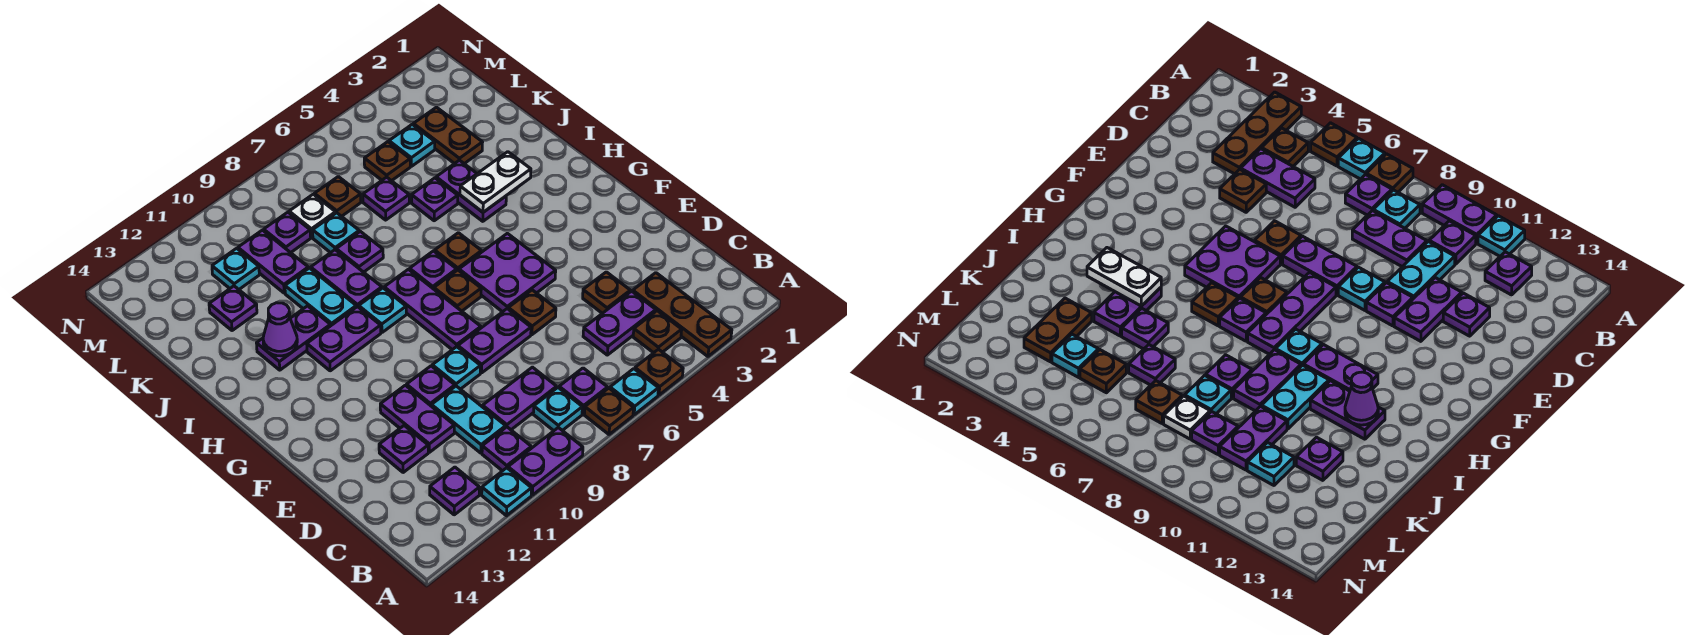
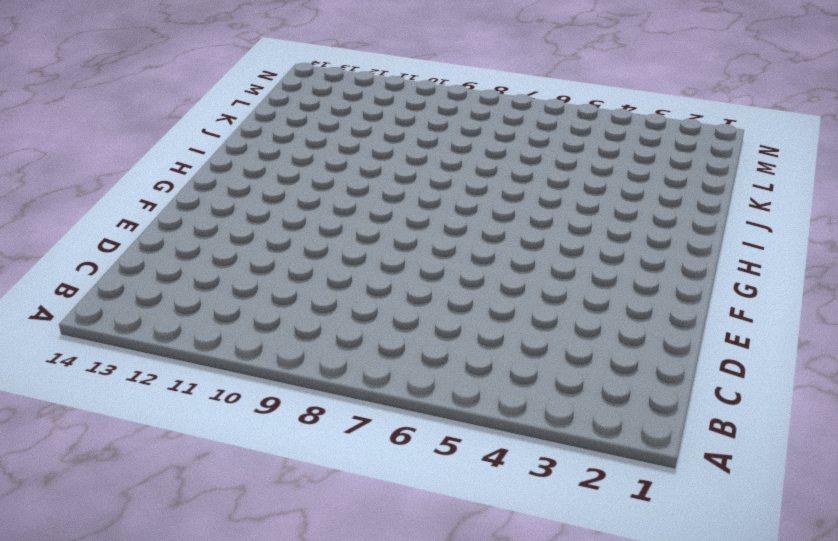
none -> brown plate A3:C3 level 1
none -> brown plate A5 level 1
none -> cyan plate A6 level 1
none -> brown plate A7 level 1

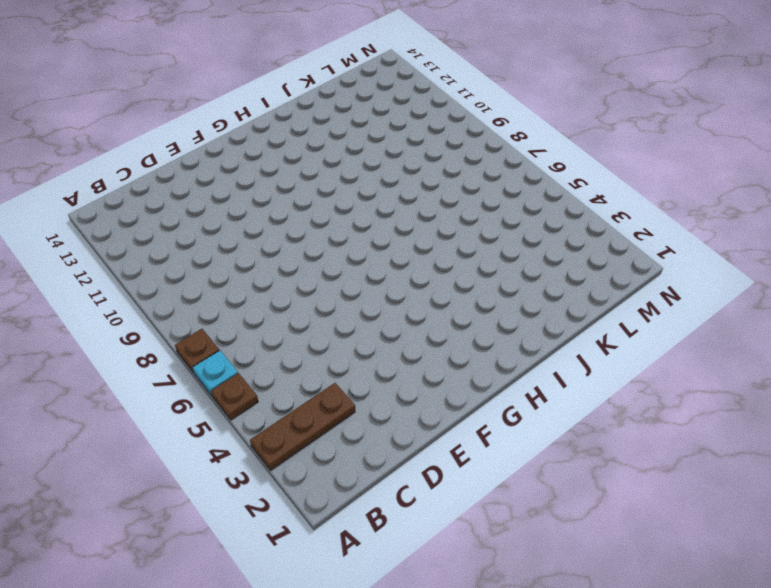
none -> purple plate A9:A10 level 1
none -> cyan plate A11 level 1
none -> brown plate B4 level 1
none -> purple plate B7 level 1

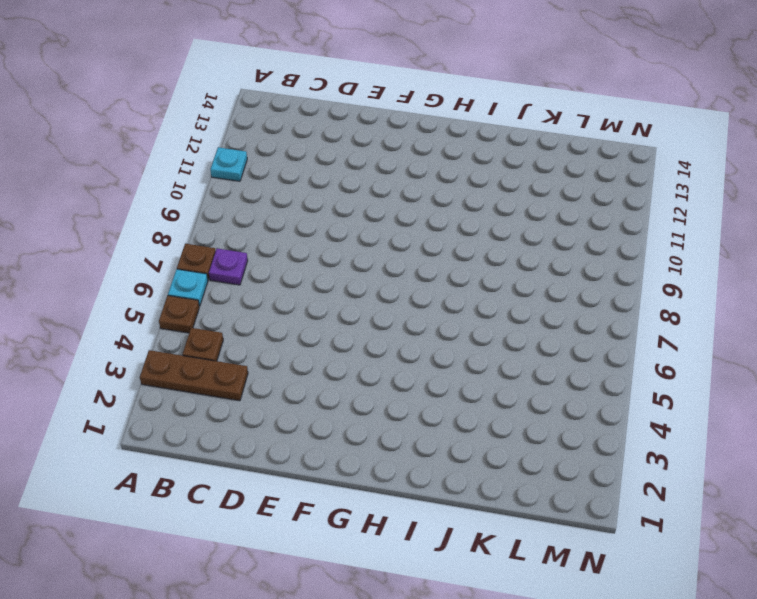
none -> purple plate A9:A10 level 1
none -> cyan plate B8 level 1
none -> purple plate B10 level 1
none -> purple plate B12 level 1

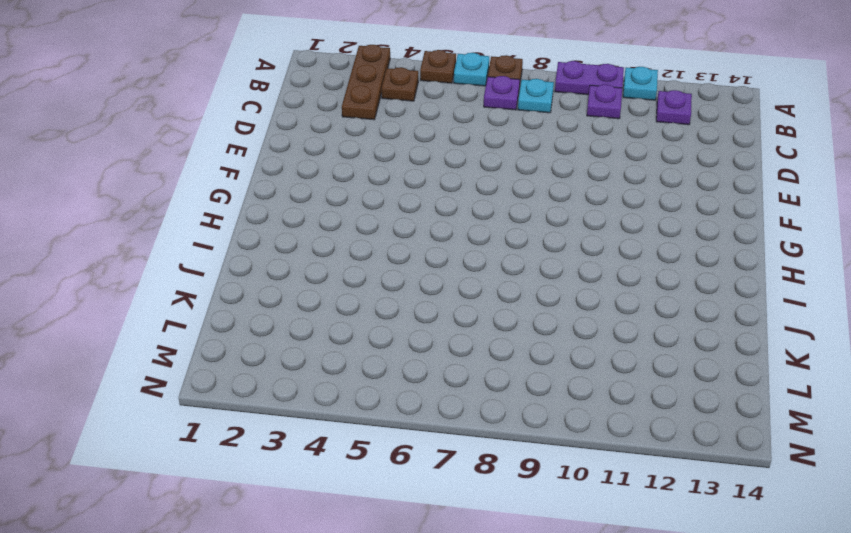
none -> purple plate C4:C5 level 1
none -> purple plate C8:C9 level 1
none -> cyan plate C10:D10 level 1
none -> brown plate D4 level 1

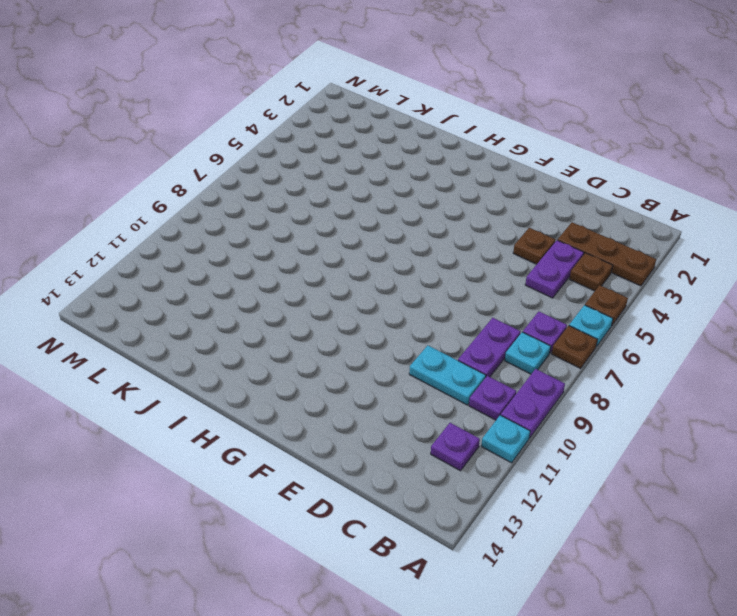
none -> purple plate D11:E11 level 1
none -> purple plate D12 level 1
none -> brown plate E6 level 1
none -> purple plate E7:E8 level 1

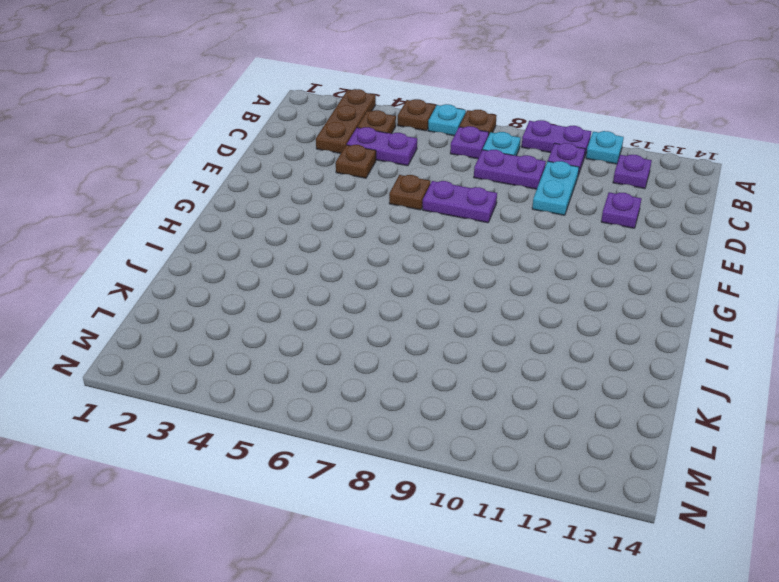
none -> purple plate D11:E11 level 1
none -> cyan plate E9 level 1
none -> purple plate E10 level 1
none -> purple plate F5:G6 level 1

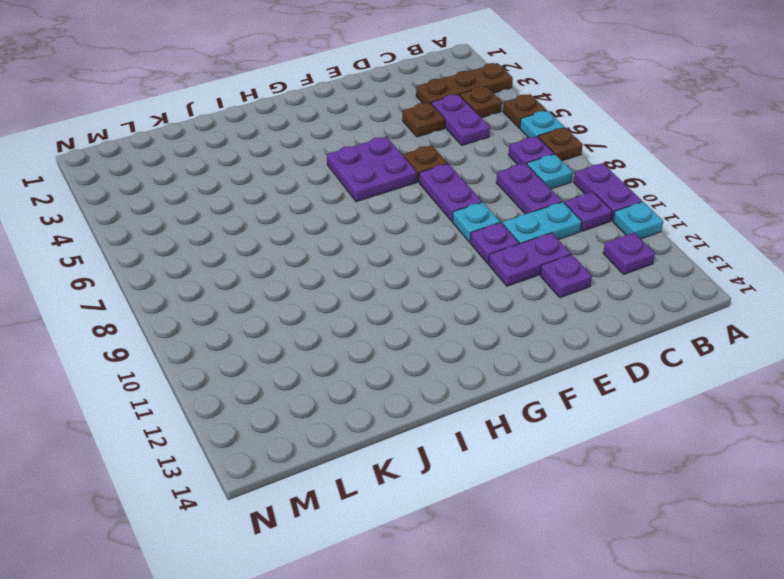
none -> purple plate F8:H8 level 1
none -> brown plate G7 level 1
none -> brown plate H6 level 1
none -> purple plate H7 level 1

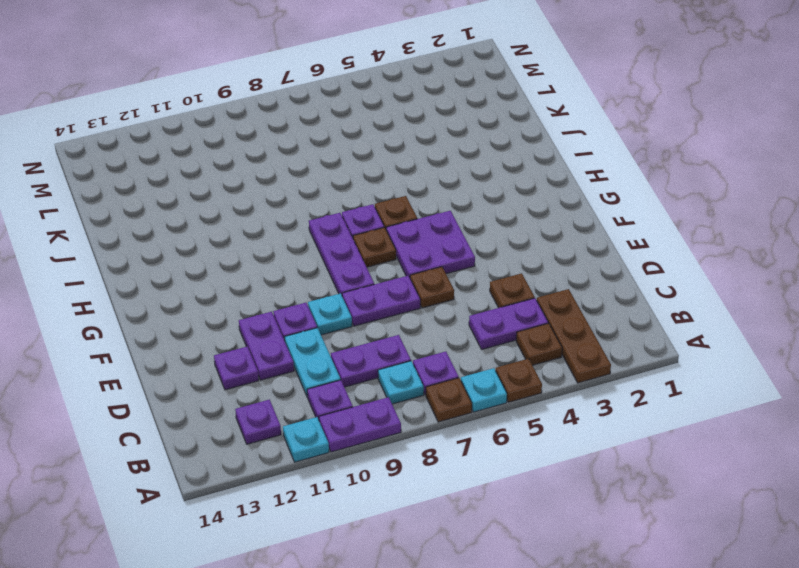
none -> cyan plate H9 level 1
none -> purple plate H10:H11 level 1
none -> purple plate I4:J4 level 1
none -> purple plate I9:J9 level 1

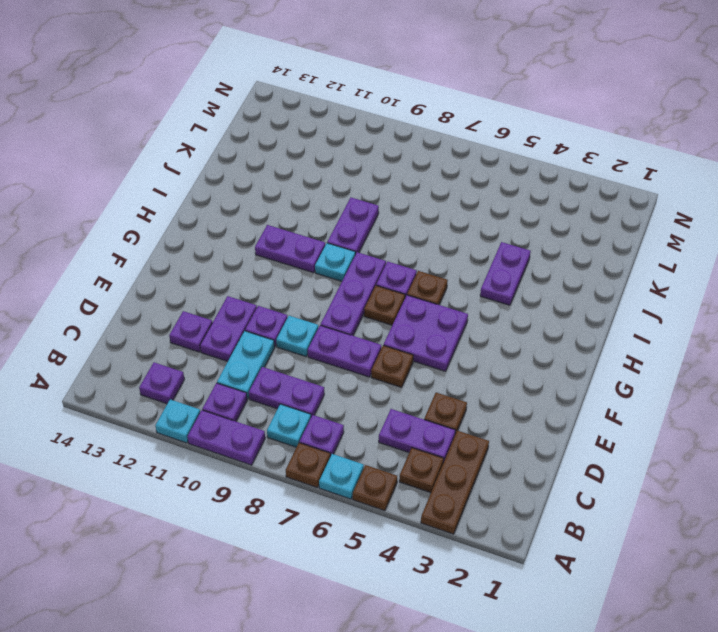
none -> cyan plate I10:J10 level 1
none -> purple plate I11:I12 level 1
none -> purple plate J5 level 1
none -> purple plate J8 level 1

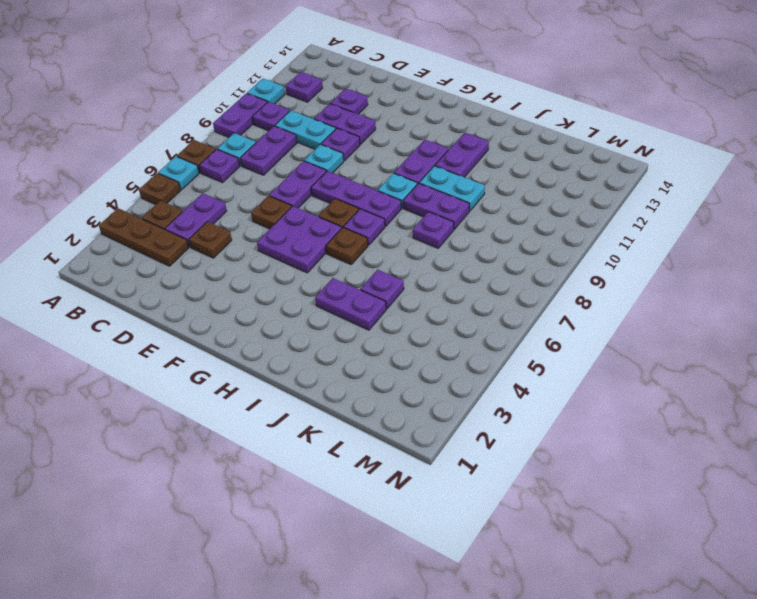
none -> brown plate K3:L3 level 1
none -> purple plate K6 level 1
none -> cyan plate K8 level 1
none -> purple plate K10:L10 level 1

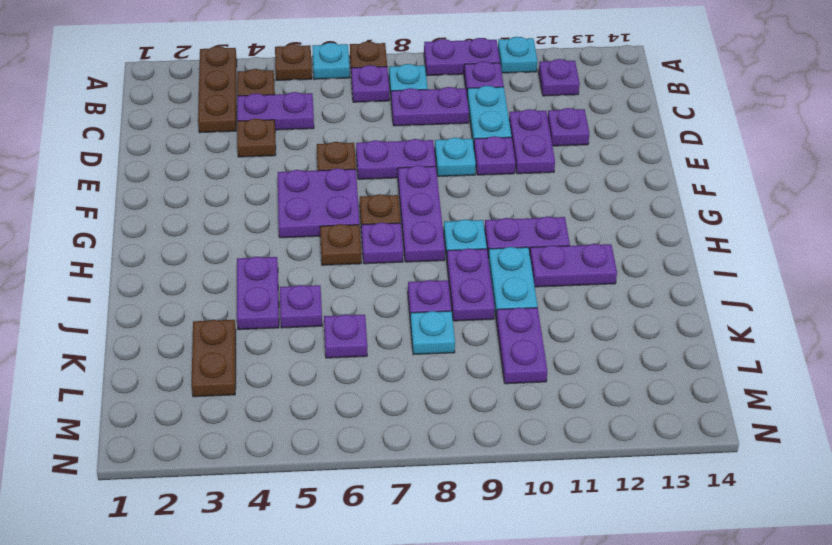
none -> purple plate K12 level 1
none -> cyan plate L4 level 1
none -> brown plate L5 level 1
none -> brown plate L7 level 1

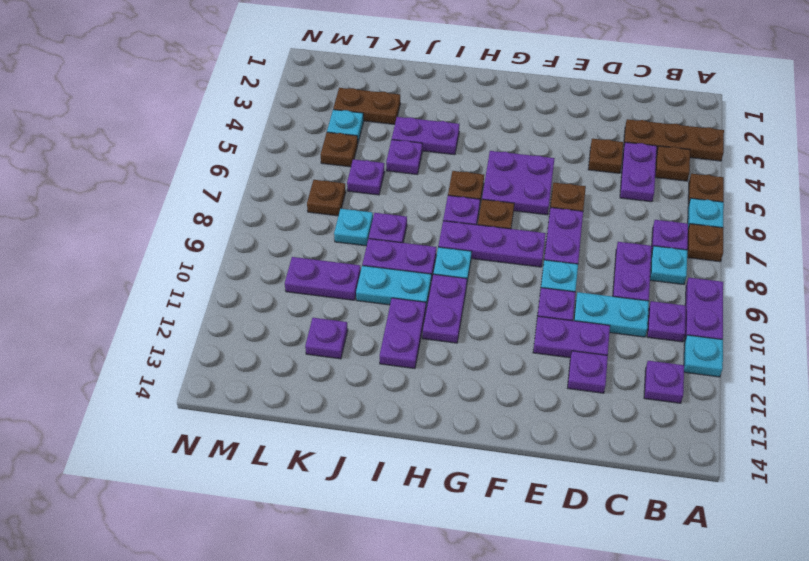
none -> white plate L8 level 1
none -> purple plate L9 level 1
none -> cyan plate L11 level 1
none -> white plate I3:I4 level 2

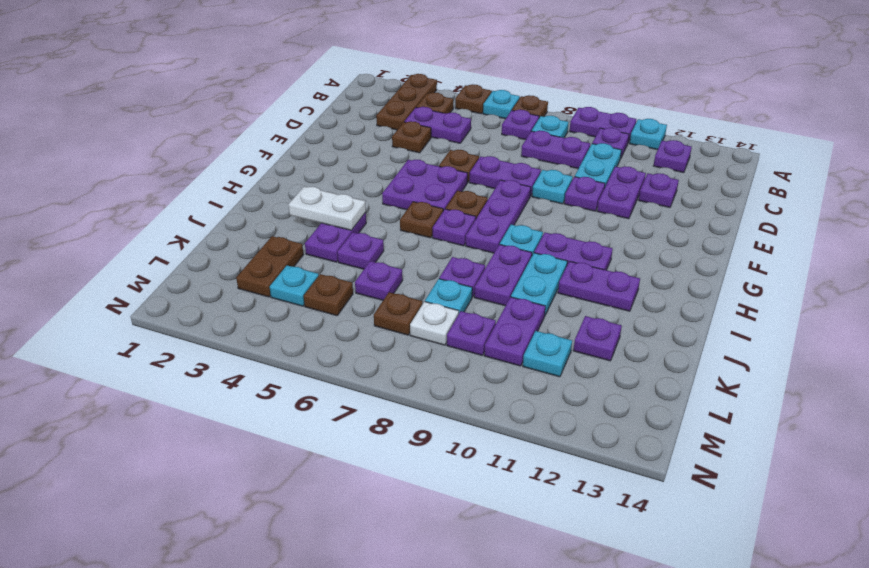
none -> purple cone I12 level 2

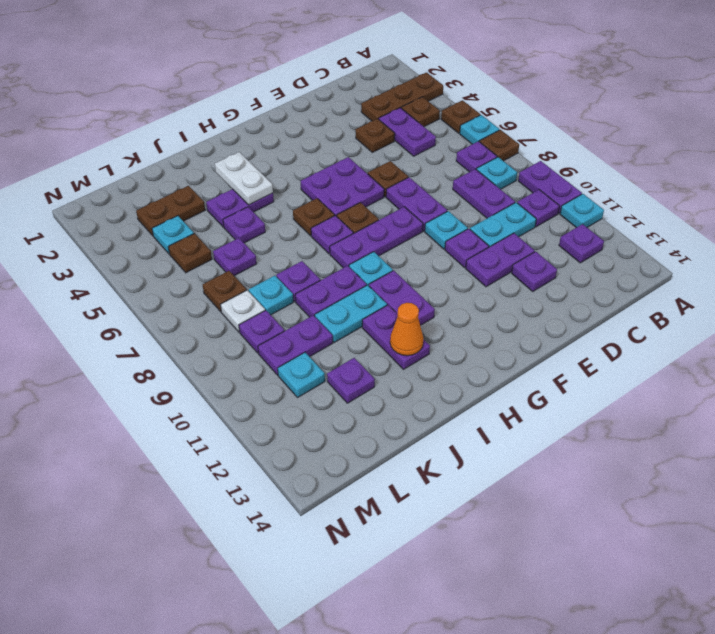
orange cone I12 level 2 -> purple cone I12 level 2

